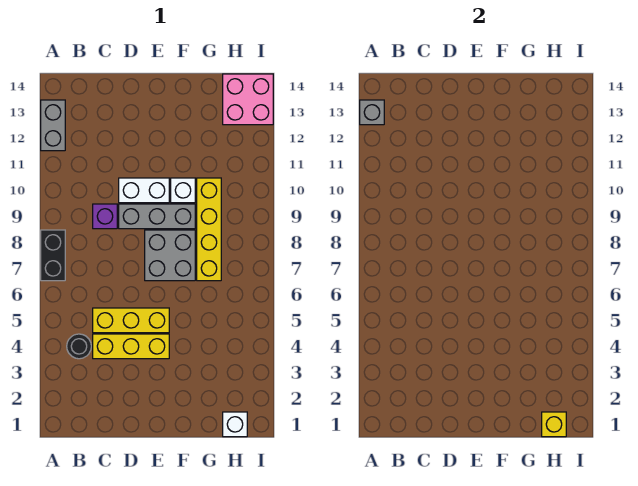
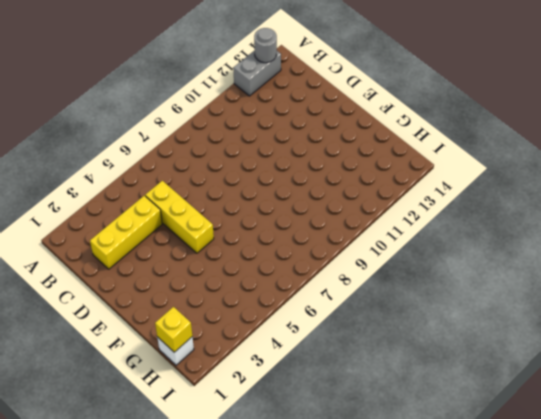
grey round brick A13 level 2 -> grey brick A13 level 2
yellow brick C2:C4 level 1 -> yellow brick C4:E4 level 1
none -> black brick A7:A8 level 1
none -> black round brick B4 level 1
none -> purple brick C9 level 1

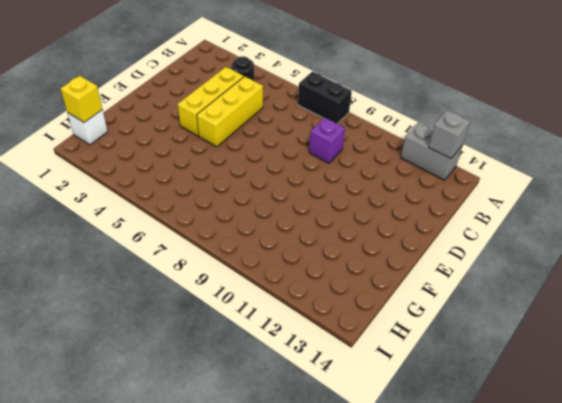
none -> grey brick D9:F9 level 1
none -> white brick D10:E10 level 1
none -> grey brick E7:F8 level 1

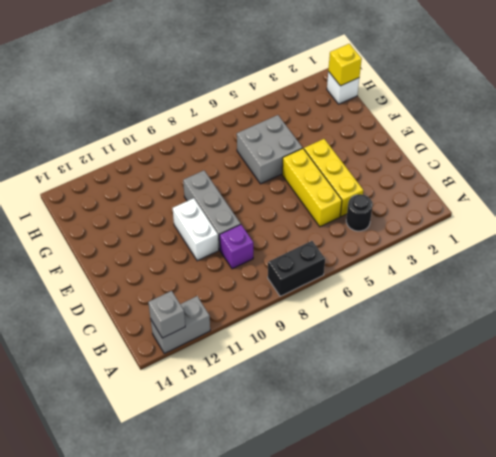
grey brick F5:G6 level 1 -> grey brick E7:F8 level 1
none -> white brick F10 level 1
none -> yellow brick G7:G10 level 1
none -> pink brick H13:I14 level 1

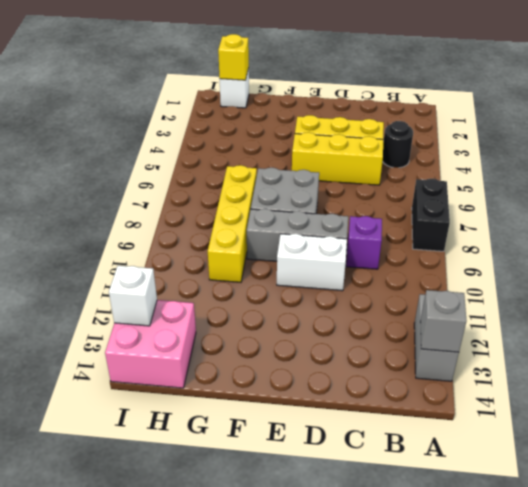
white brick I13 level 2 -> white brick F10 level 1

